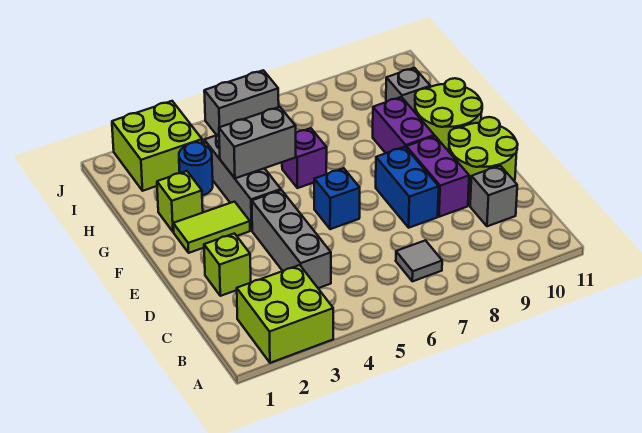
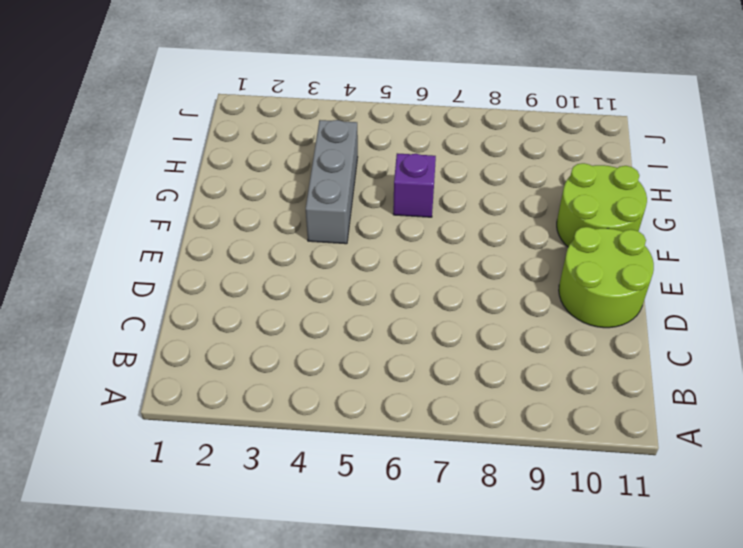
none -> lime brick A2:B3 level 1
none -> grey tile B7 level 1
none -> grey brick C4:E4 level 1

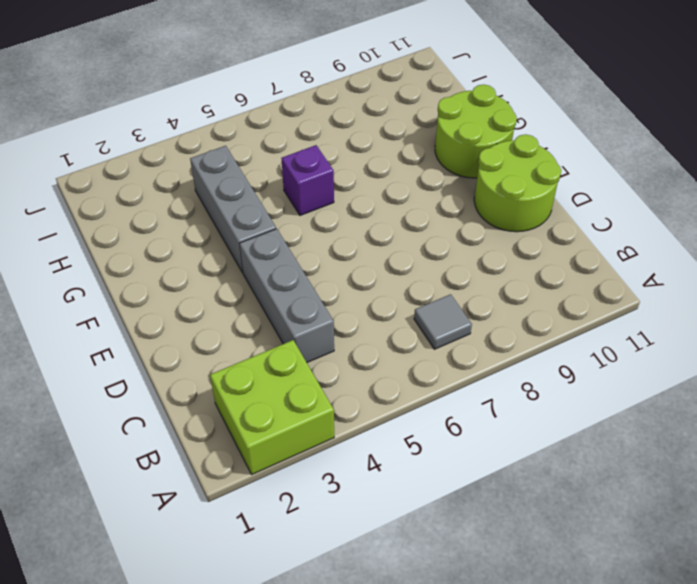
none -> grey brick C10 level 1
none -> lime brick D2 level 1
none -> blue brick D8:E8 level 1

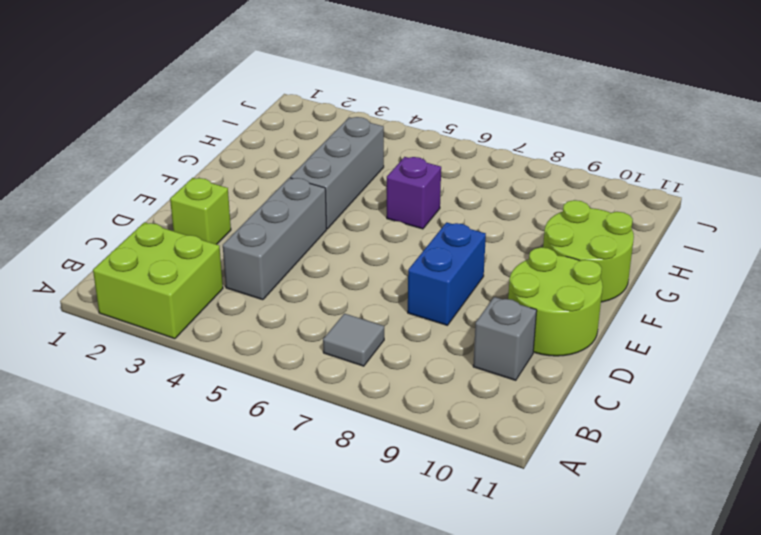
none -> purple brick D9:E9 level 1
none -> blue brick E6 level 1
none -> lime tile F2:F3 level 1

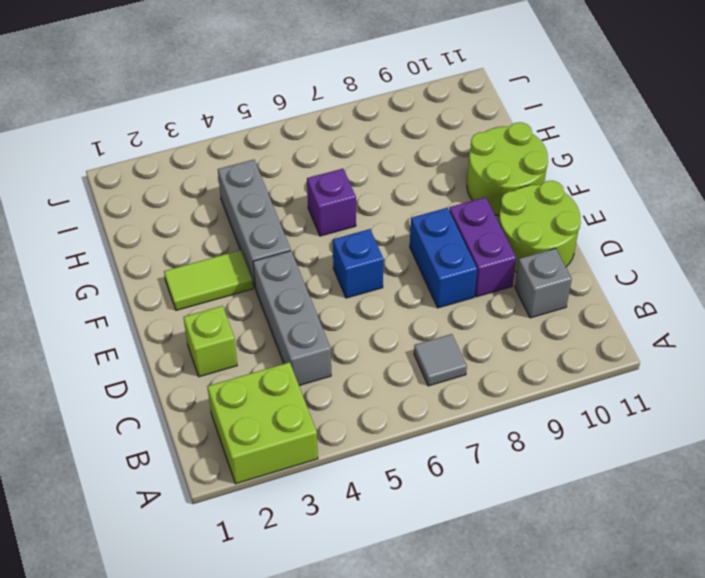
none -> purple brick F9:G9 level 1
none -> lime brick G2 level 1
none -> blue round brick H3 level 1

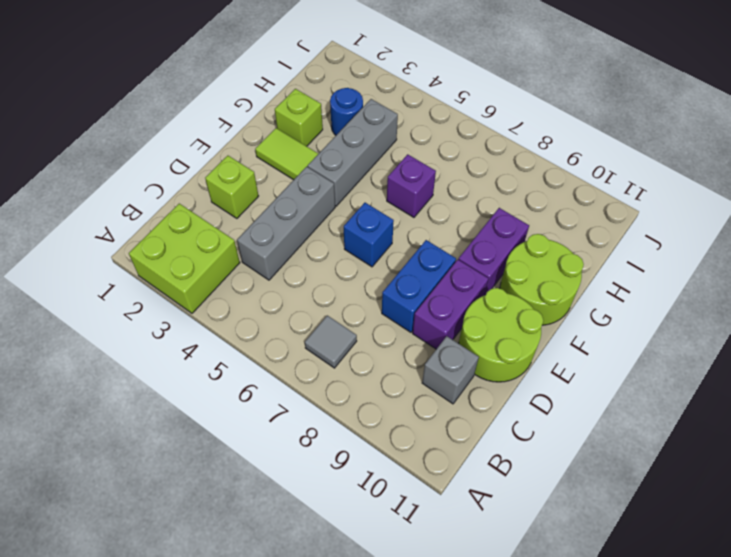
none -> grey brick H10 level 1
none -> lime brick I2:J3 level 1
none -> grey brick J5:J6 level 1

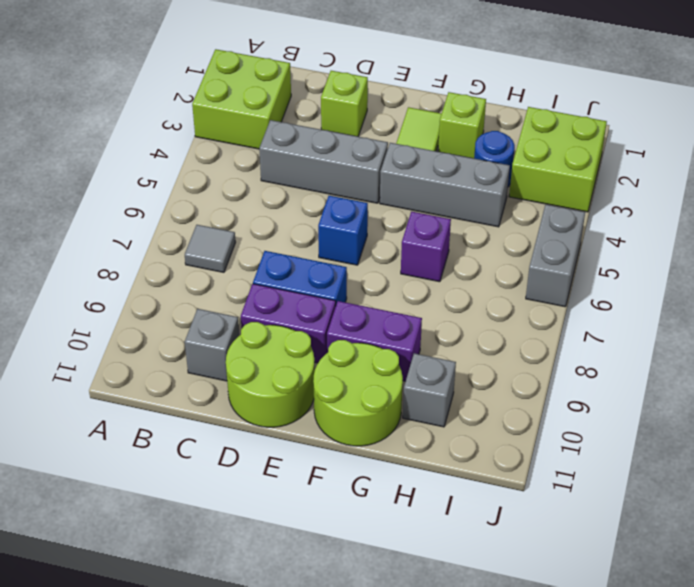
none -> grey brick G4:G5 level 2

